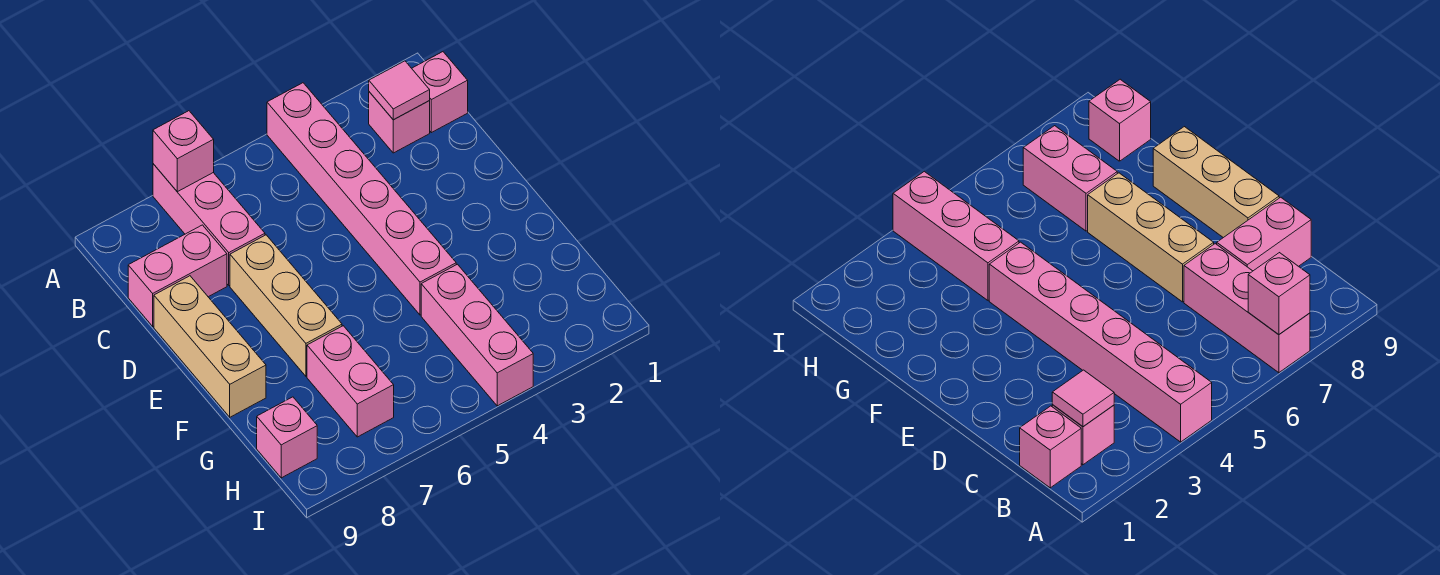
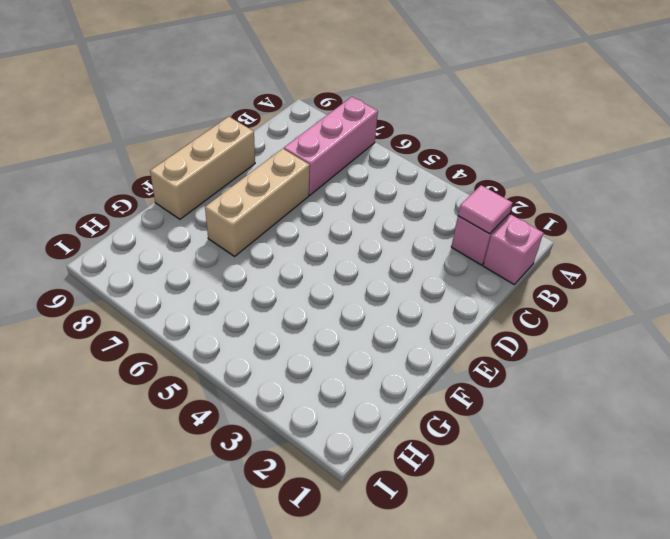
none -> pink brick A4:F4 level 1
none -> pink brick C8:C9 level 1
none -> pink brick G4:I4 level 1

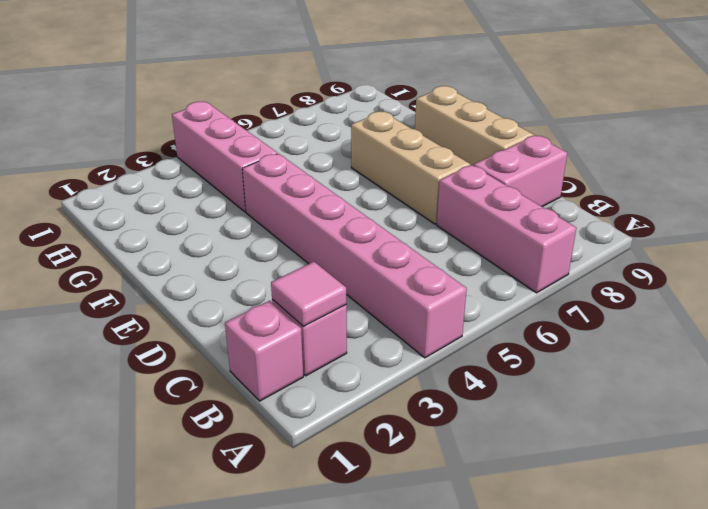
none -> pink brick G7:H7 level 1
none -> pink brick H9 level 1
none -> pink brick A7 level 2

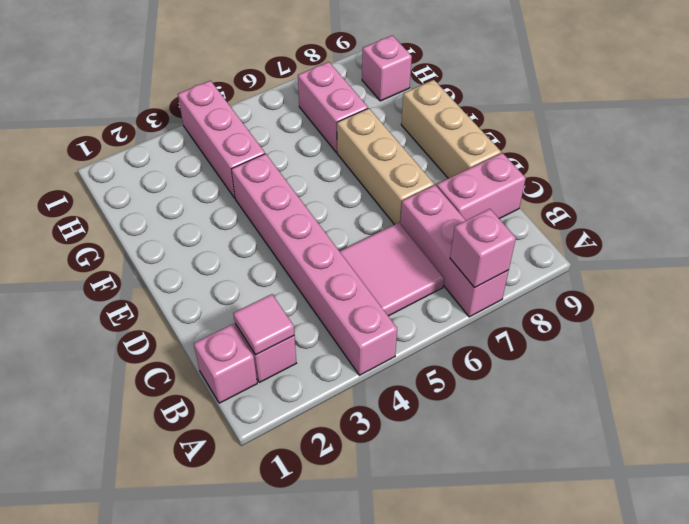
pink tile B5:C6 level 1 -> none

